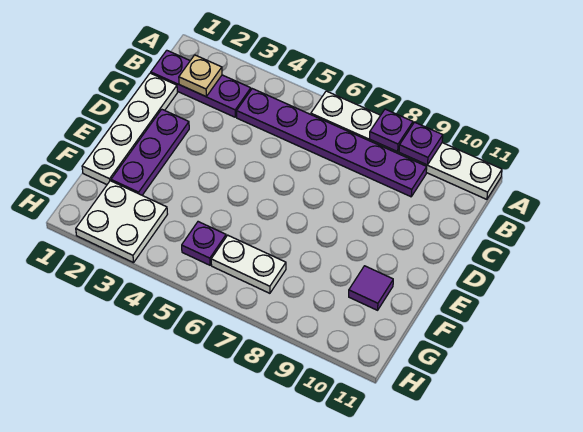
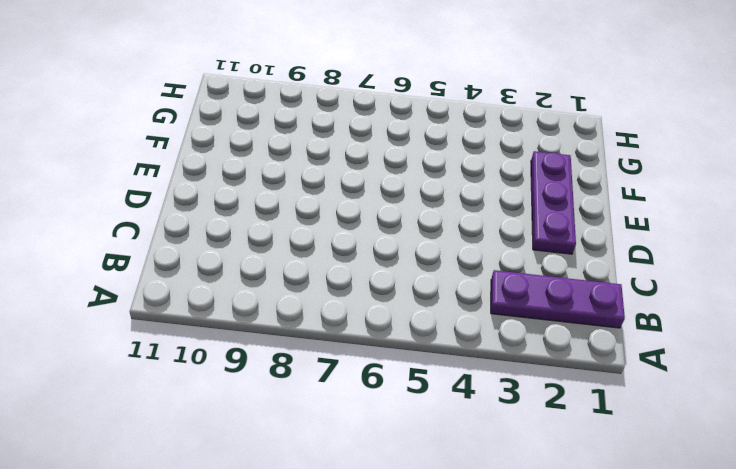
none -> white plate A6:A11 level 1
none -> purple plate B4:B9 level 1
none -> white plate C1:F1 level 1

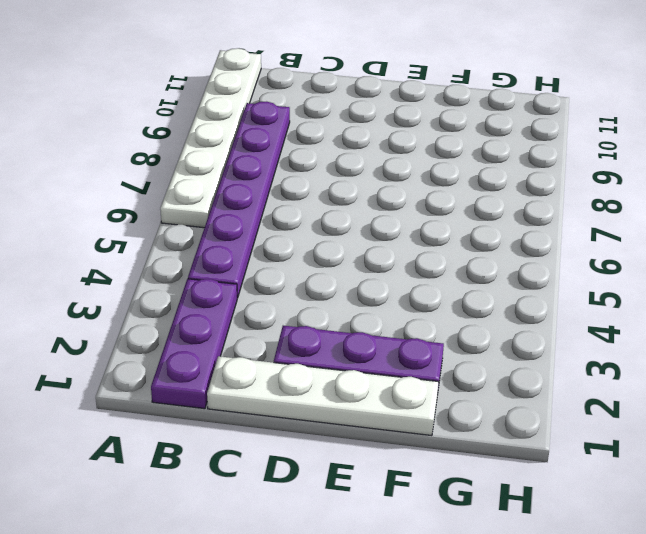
none -> purple tile F10 level 1
none -> white plate G2:H3 level 1
none -> purple plate G5 level 1

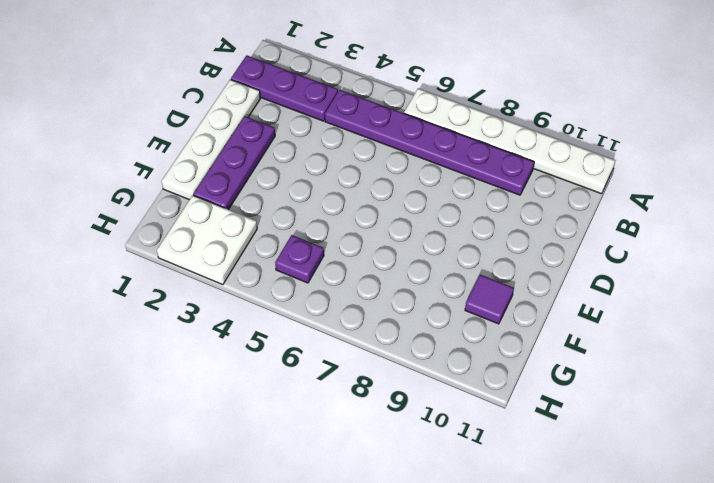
none -> white plate G6:G7 level 1
none -> purple plate A8 level 2
none -> purple plate A9 level 2

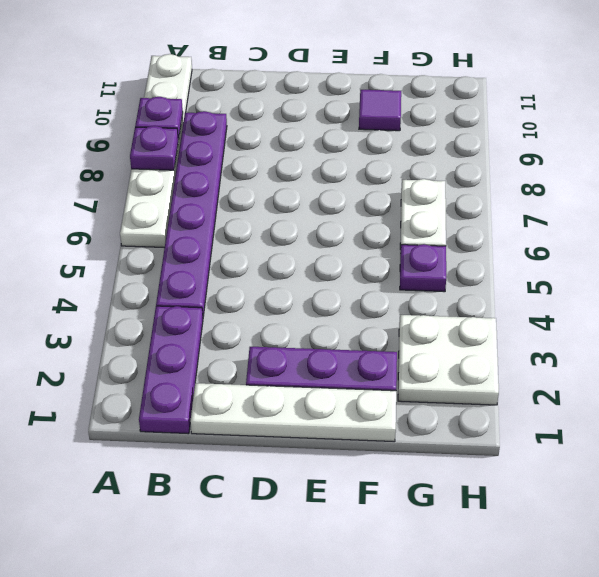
none -> tan plate B2 level 2

